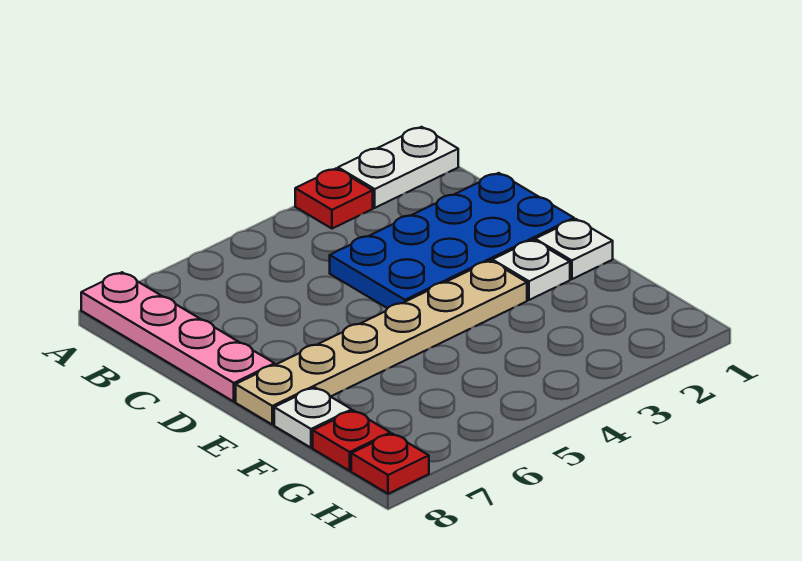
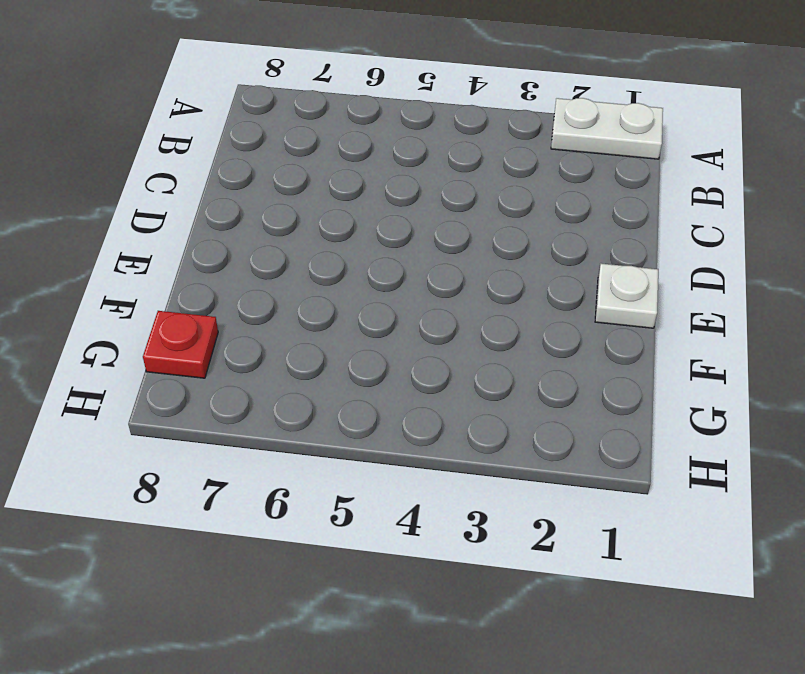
none -> red plate A3 level 1
none -> pink plate A8:D8 level 1

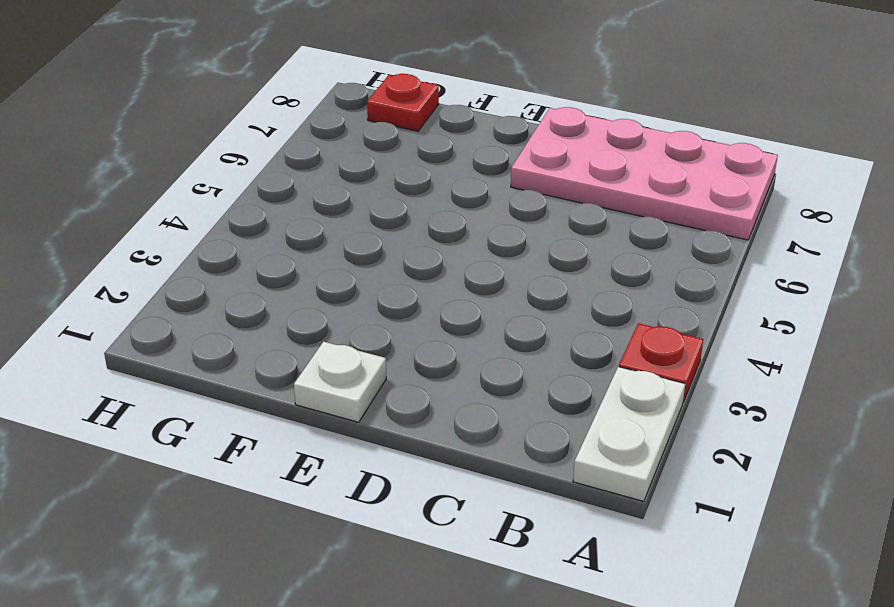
pink plate A7:D8 level 1 -> pink plate A8:D8 level 1
none -> blue plate C1:D4 level 1
none -> white plate E2 level 1

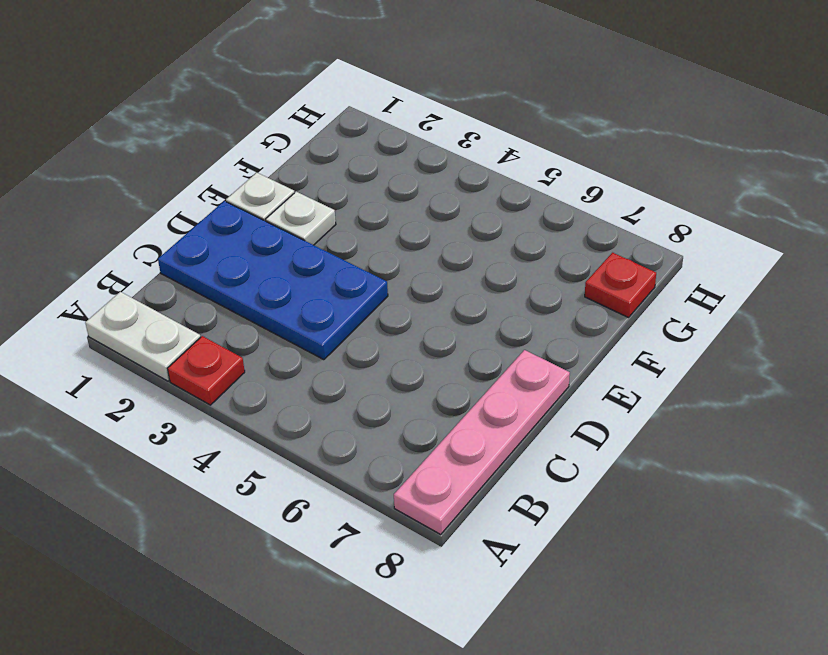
none -> tan plate E3:E8 level 1
none -> white plate F8 level 1

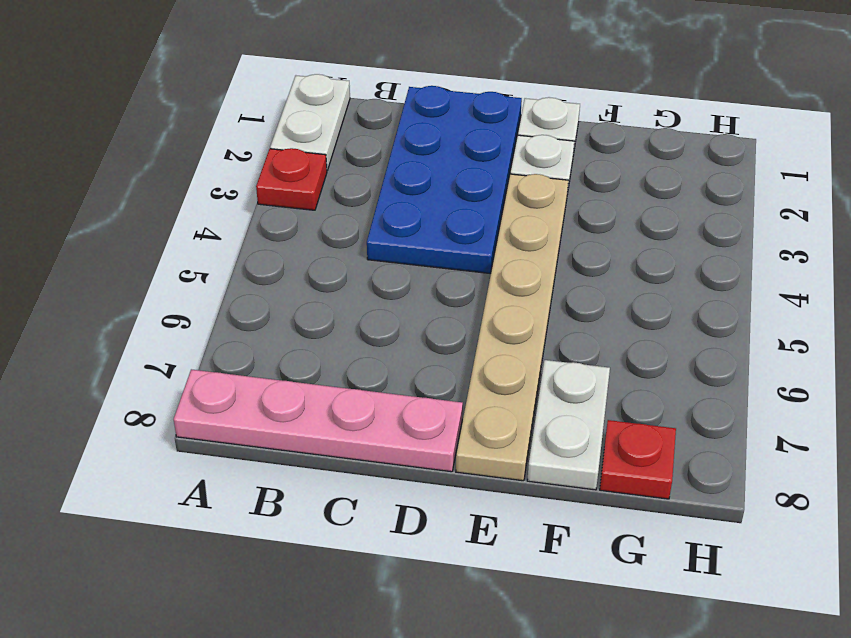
white plate F7:F8 level 1 -> white plate F8 level 1
none -> red plate H8 level 1

